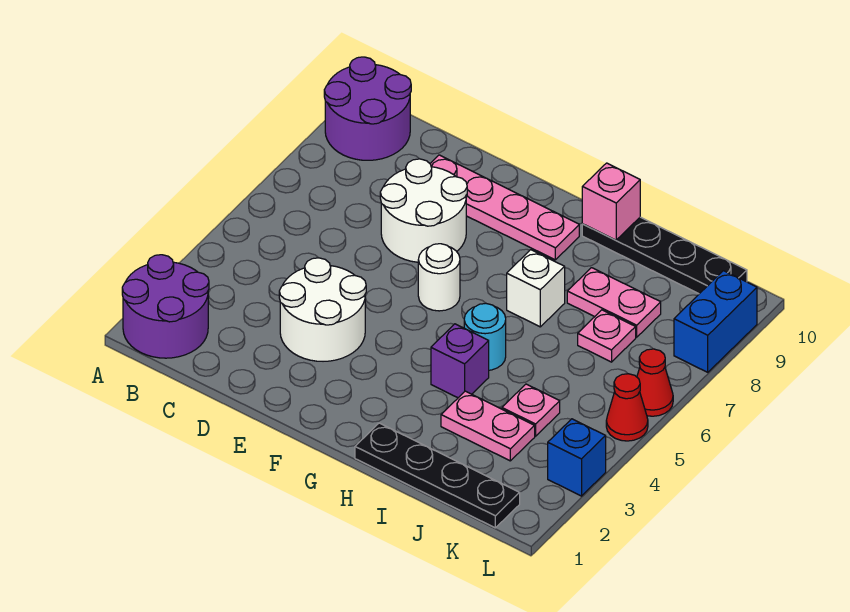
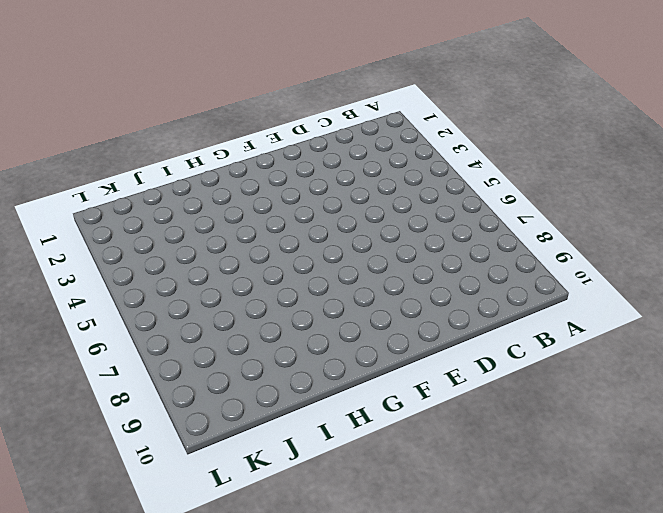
none -> purple round brick A1:B2 level 1
none -> purple round brick A9:B10 level 1
none -> white round brick D3:E4 level 1

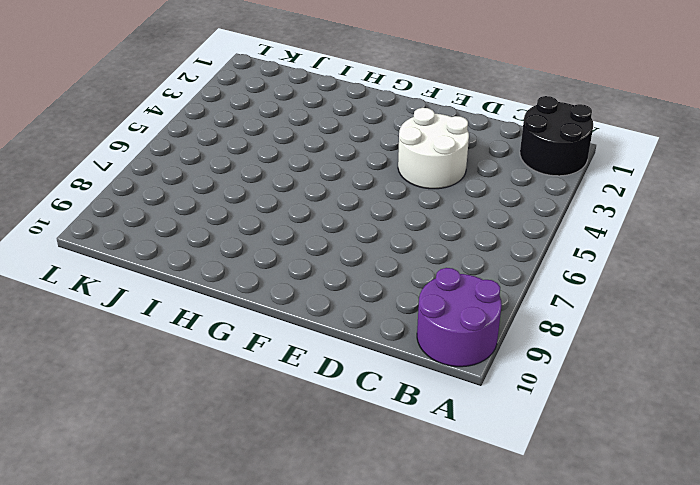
black round brick A1:B2 level 1 -> purple round brick A1:B2 level 1
none -> white round brick D7:E8 level 1
none -> pink plate D9:G9 level 1
none -> white round brick F6 level 1

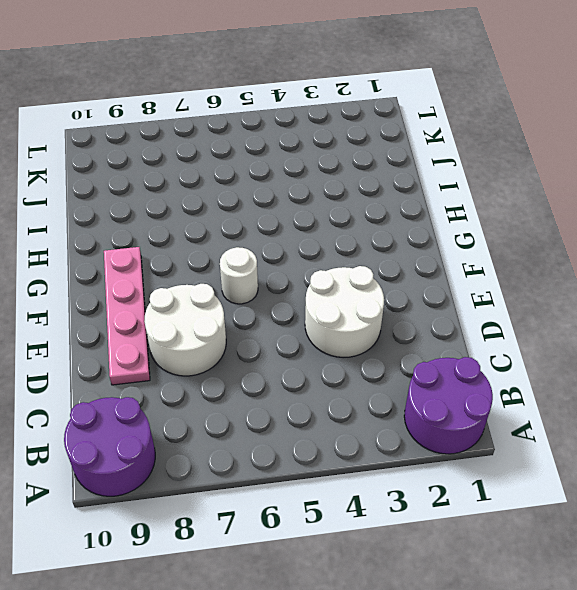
none -> black plate H1:K1 level 1
none -> purple brick H4 level 1
none -> cyan round brick H5 level 1

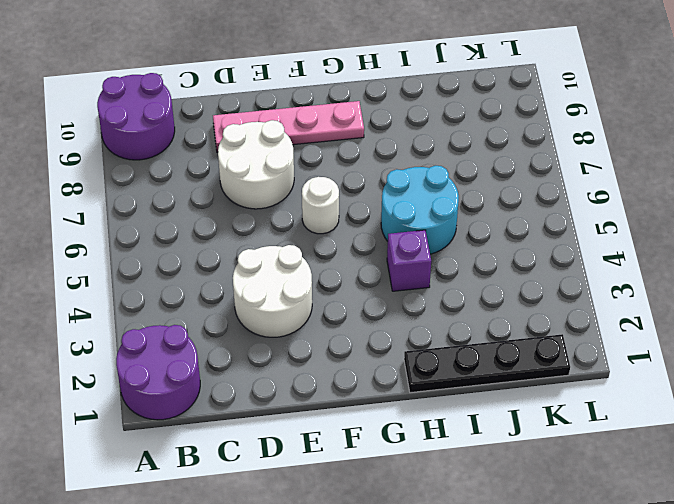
cyan round brick H5:I6 level 1 -> cyan round brick H5 level 1
none -> white brick H7 level 1
none -> black plate H10:K10 level 1
none -> pink plate I3:J3 level 1

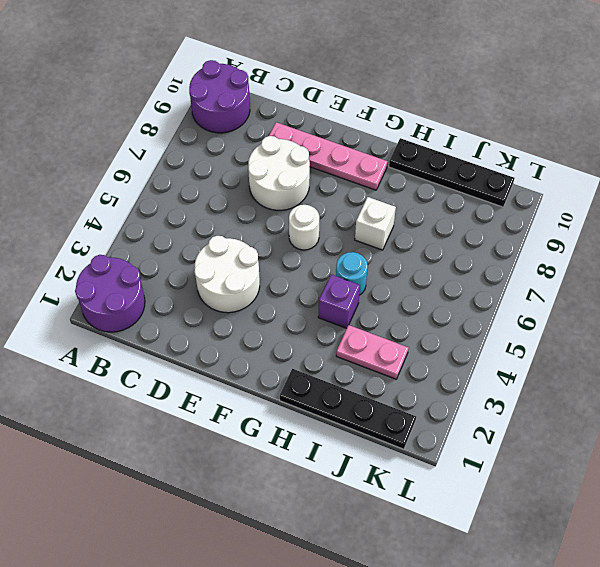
none -> pink plate I8:J8 level 1
none -> pink plate J4 level 1
none -> pink plate J7 level 1

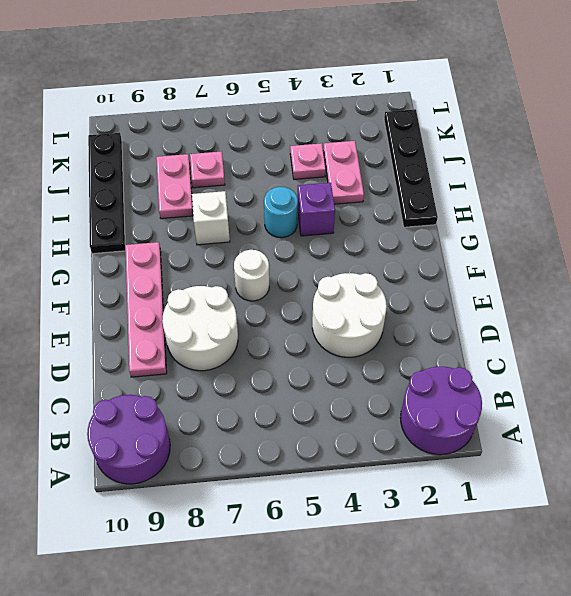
none -> blue brick L3 level 1
none -> red cone L5 level 1
none -> red cone L6 level 1

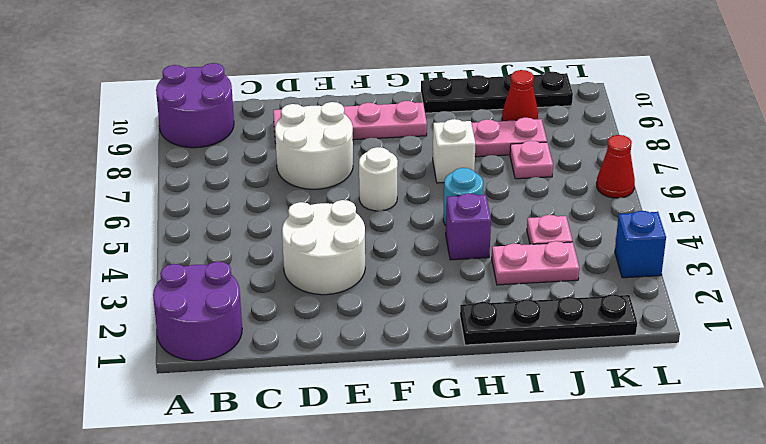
red cone J9 level 1 -> red cone L5 level 1
none -> blue brick L8:L9 level 1
none -> pink brick H10 level 2

